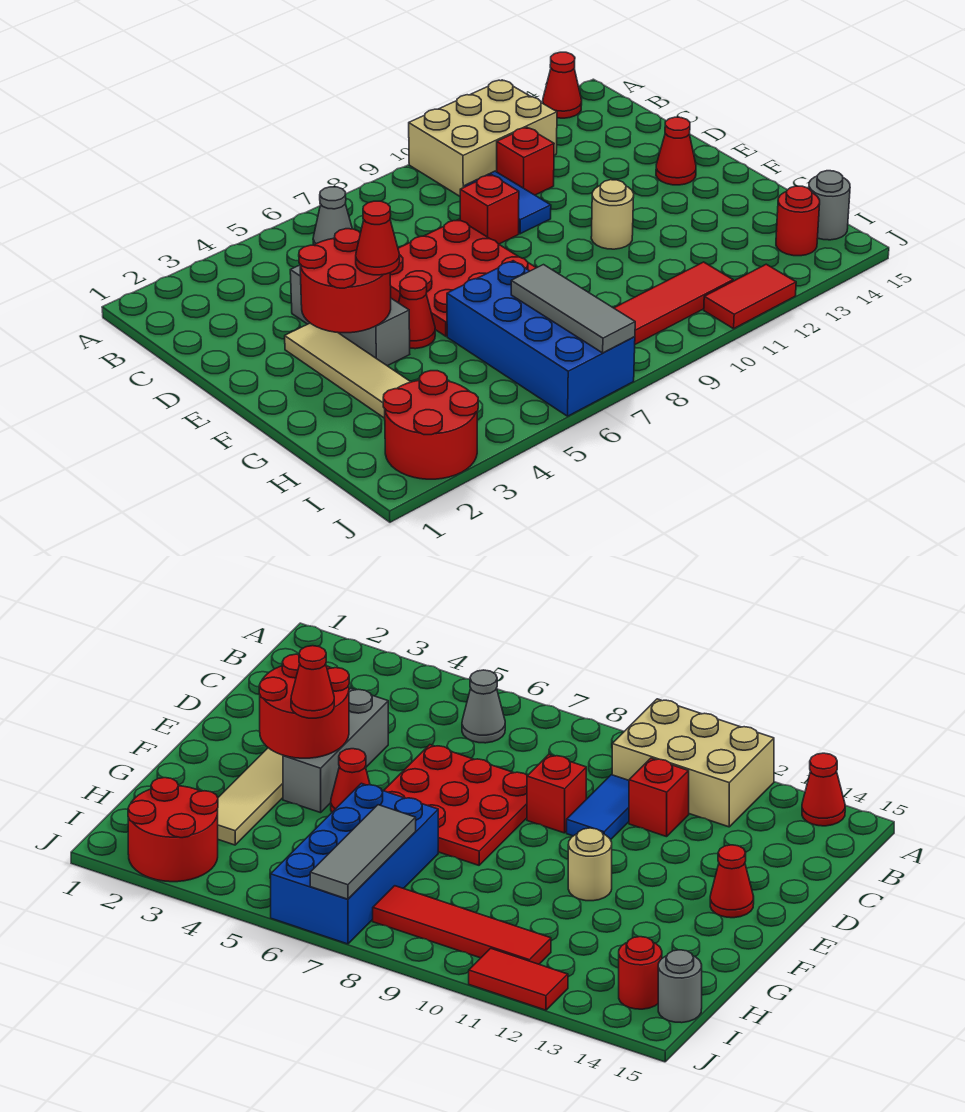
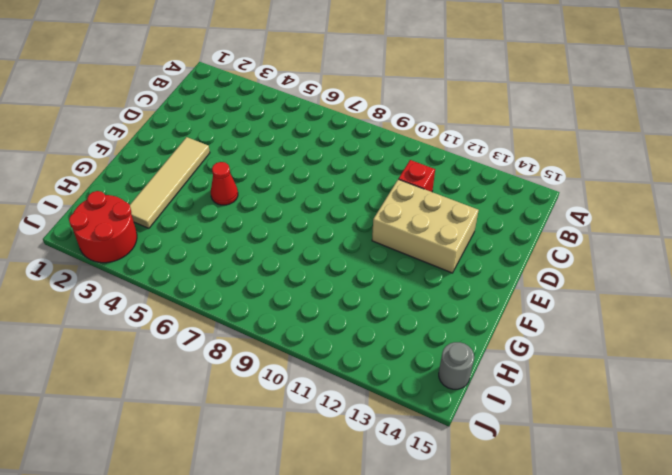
tan brick D11:E13 level 1 -> tan brick A10:B12 level 1
none -> red cone A14 level 1
none -> grey cone B6 level 1
none -> blue tile C10:D10 level 1

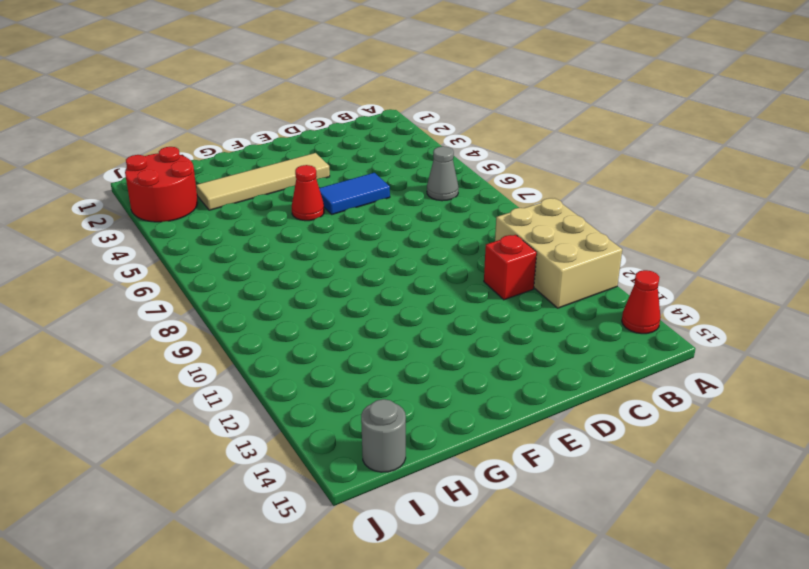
blue tile D5:E5 level 1 -> blue tile C10:D10 level 1
none -> grey brick D4:F4 level 1
none -> red plate D6:F8 level 1
none -> red brick D9 level 1

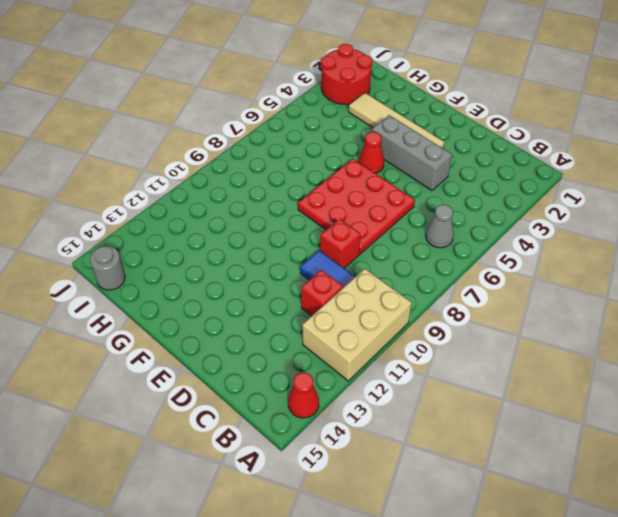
none -> red cone E14 level 1
none -> tan round brick F11 level 1
none -> blue brick G6:J7 level 1

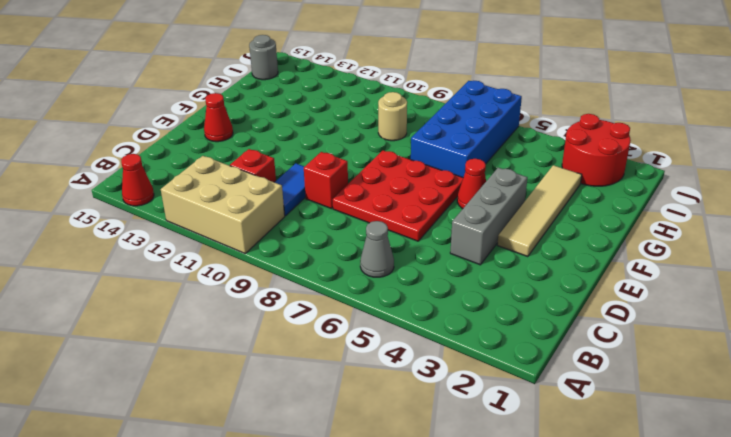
tan round brick H9 level 1 -> tan round brick F11 level 1
none -> red tile I8:I11 level 1
none -> red round brick I14 level 1
none -> red tile J11:J12 level 1

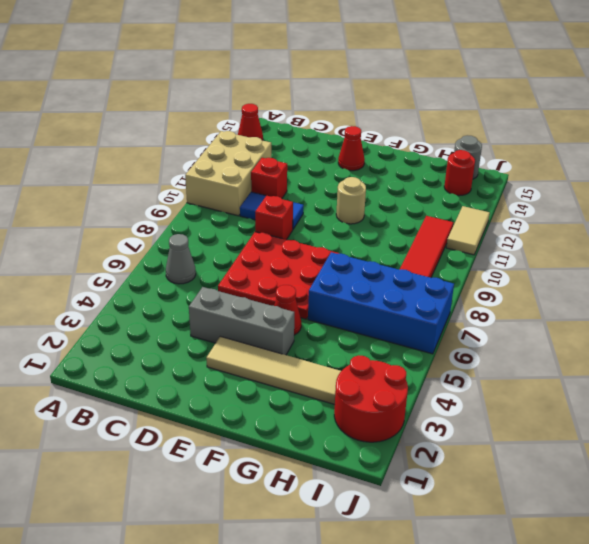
tan tile J11:J12 level 1 -> red tile J11:J12 level 1
none -> red round brick E3:F4 level 2
none -> grey tile H7:J7 level 2
none -> red cone F4 level 3

